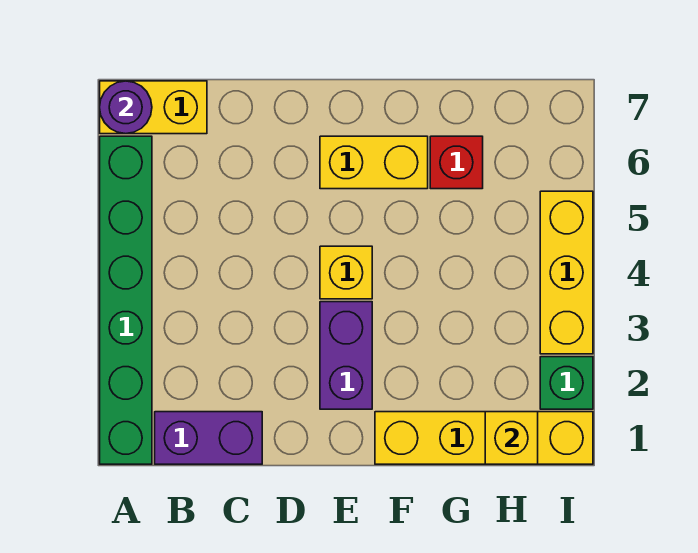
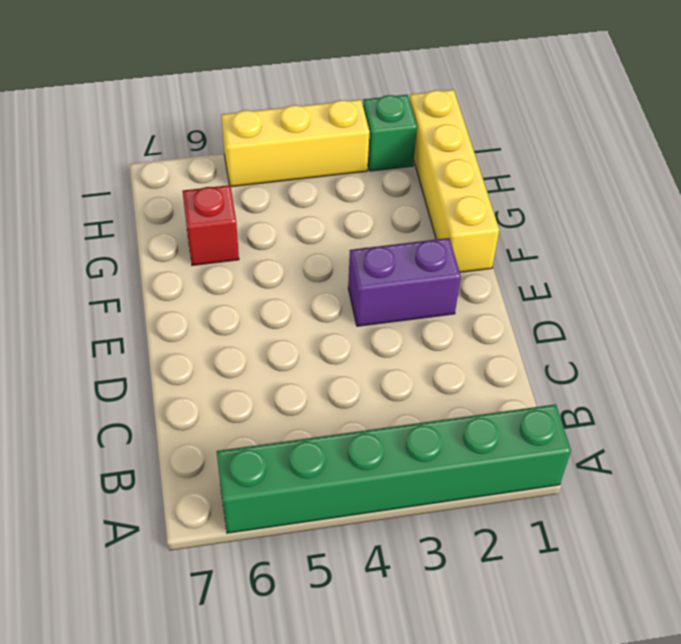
none -> yellow brick A7:B7 level 1
none -> purple brick B1:C1 level 1
none -> yellow brick E4 level 1

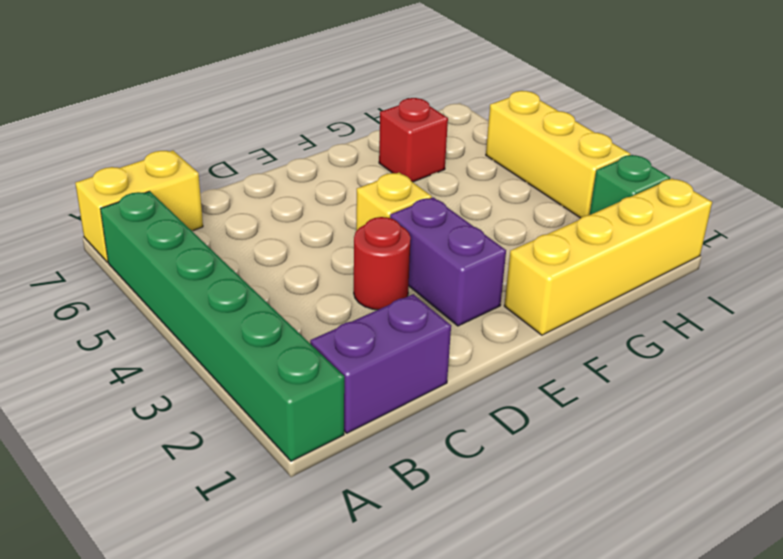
red round brick D3 level 1 -> none
none -> yellow brick E6:F6 level 1
none -> purple round brick A7 level 2
none -> yellow brick H1 level 2

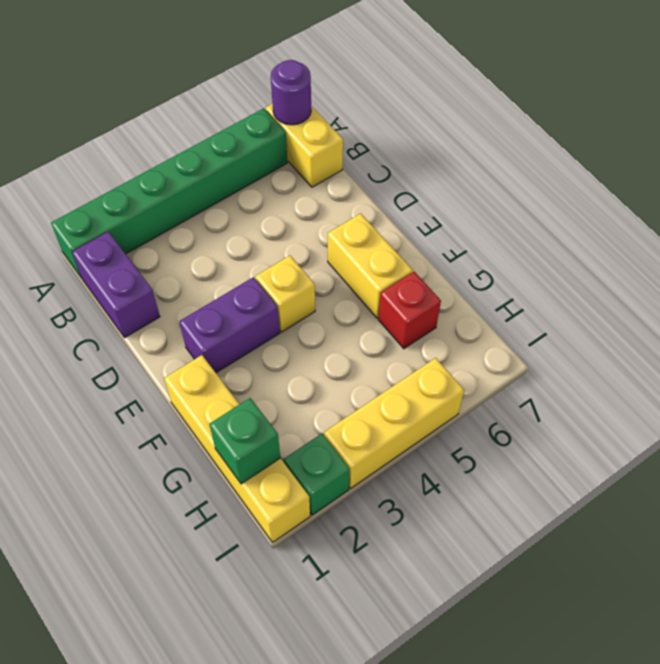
green brick H1 level 2 -> yellow brick H1 level 2

